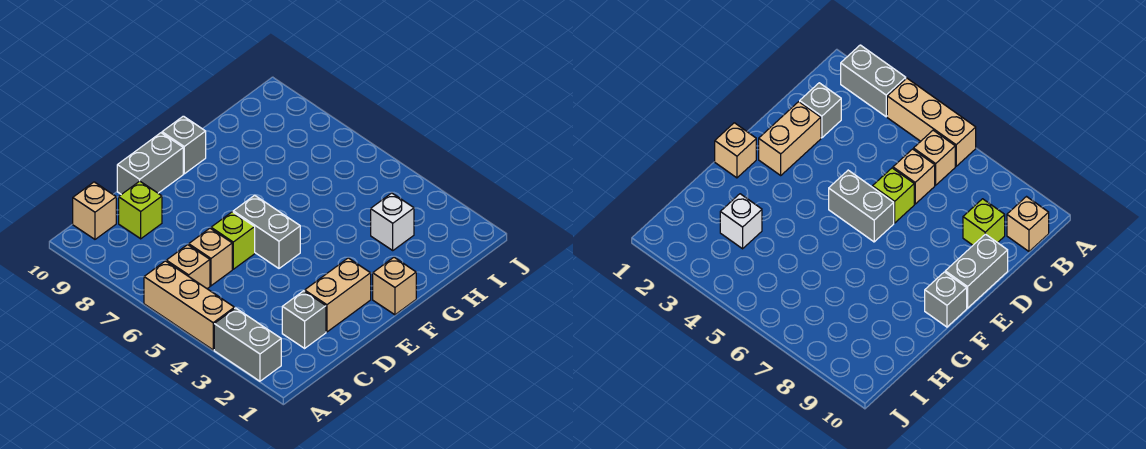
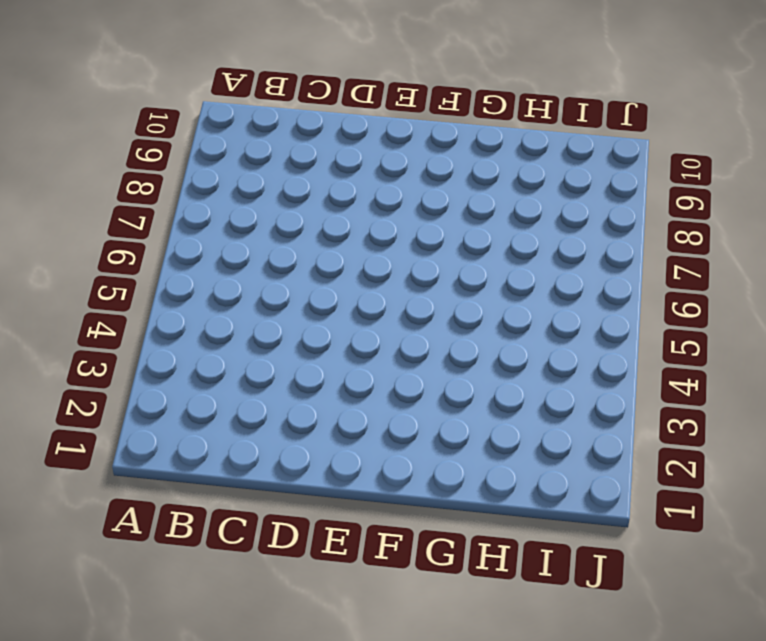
none -> grey brick A2:A3 level 1
none -> tan brick A4:A6 level 1
none -> tan brick B6 level 1

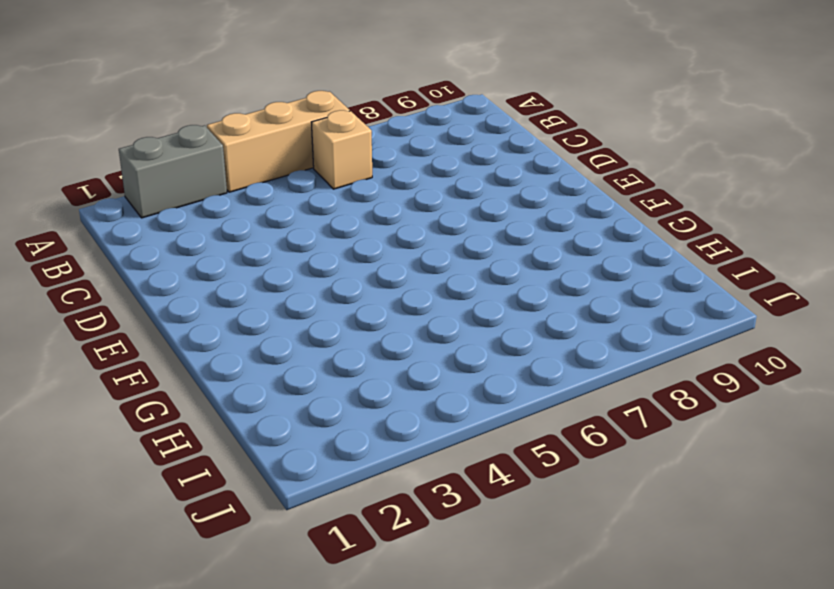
none -> tan brick B10 level 1
none -> grey brick C2 level 1
none -> tan brick C6 level 1

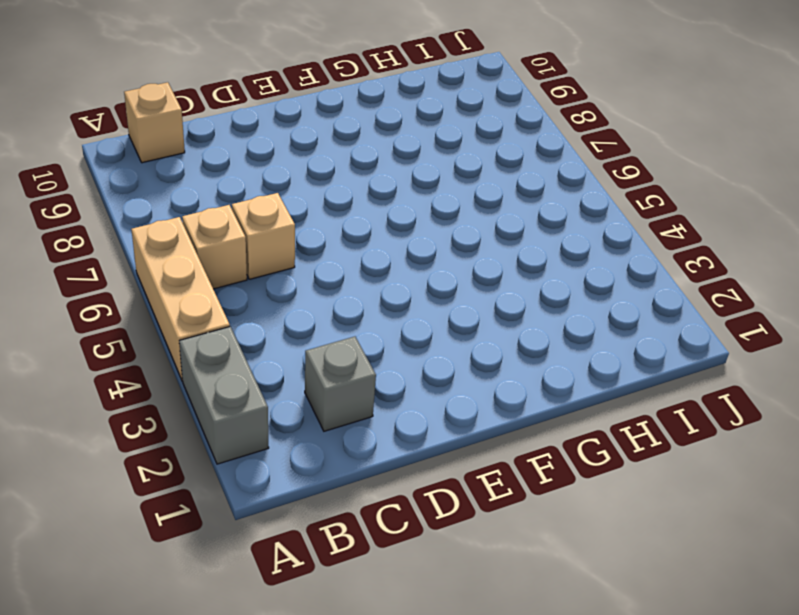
none -> lime brick C9 level 1
none -> tan brick D2:E2 level 1
none -> lime brick D6 level 1

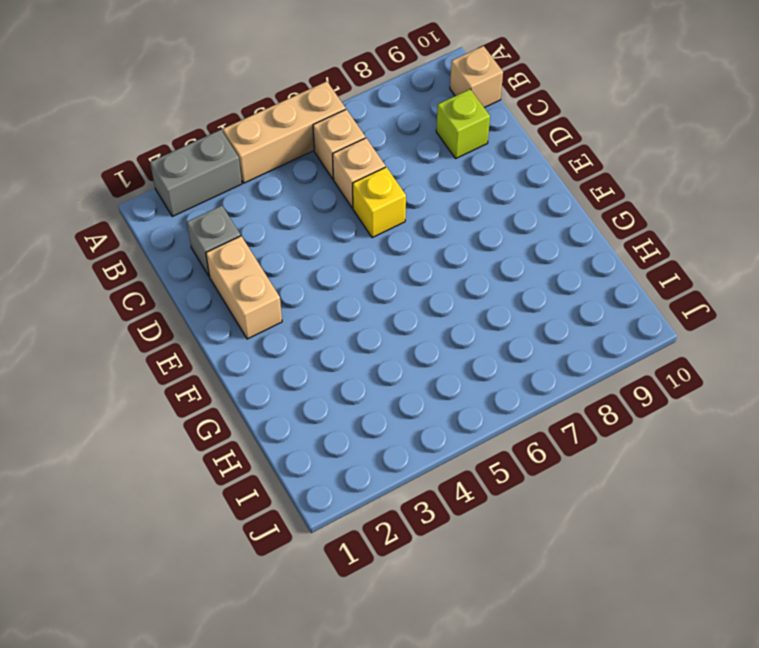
yellow brick D6 level 1 -> lime brick D6 level 1
none -> grey brick D10:E10 level 1
none -> grey brick E5:E6 level 1
none -> tan brick F1 level 1

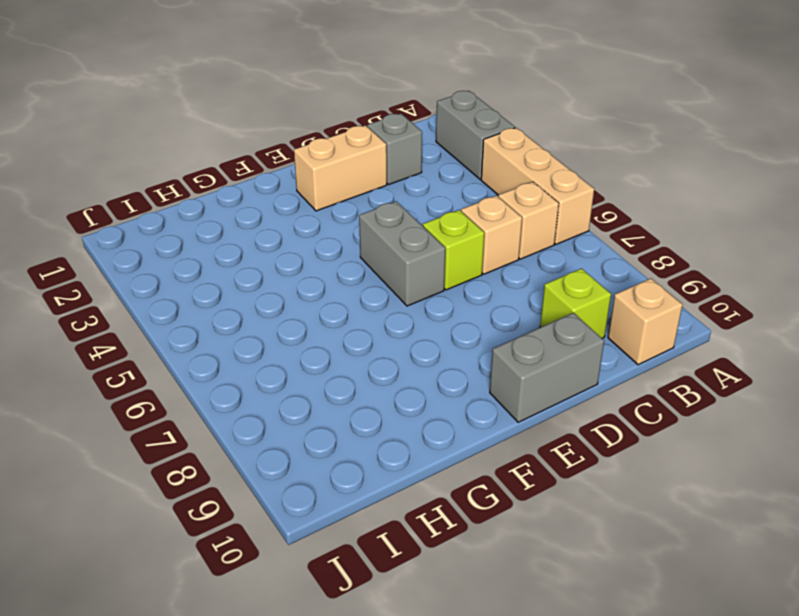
none -> tan brick F1 level 1
none -> grey brick F10 level 1
none -> white brick H3 level 1

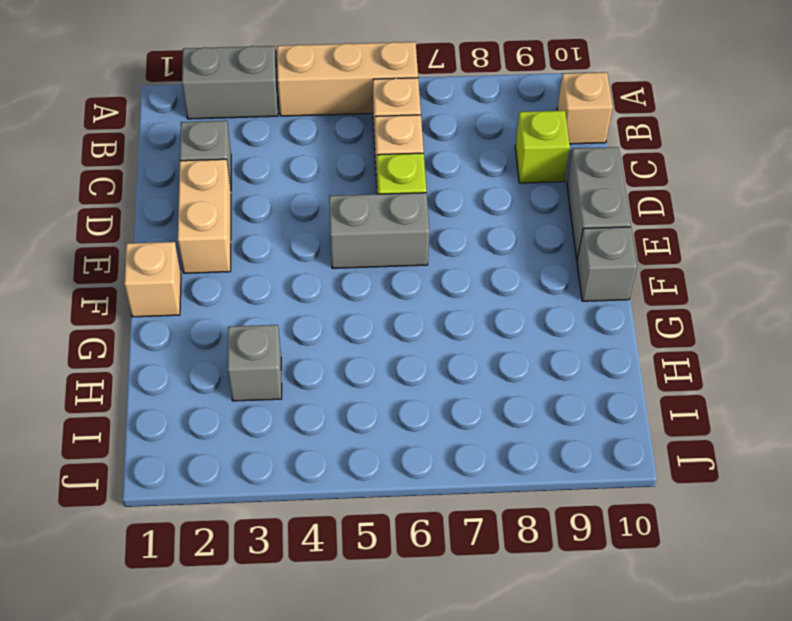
grey brick H3 level 1 -> white brick H3 level 1

